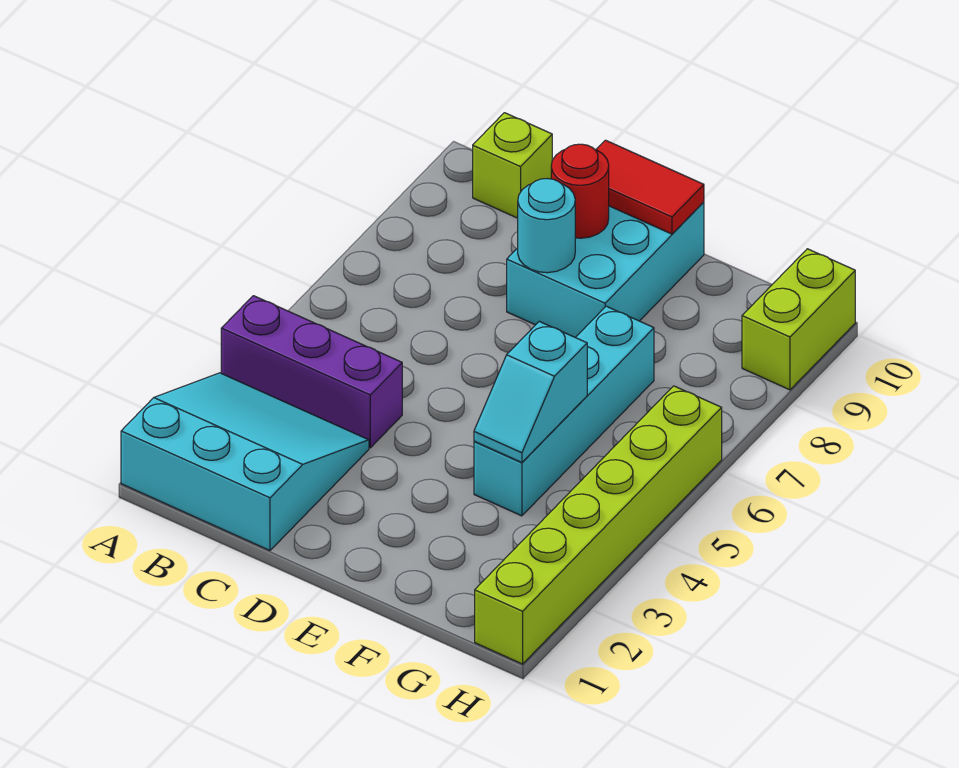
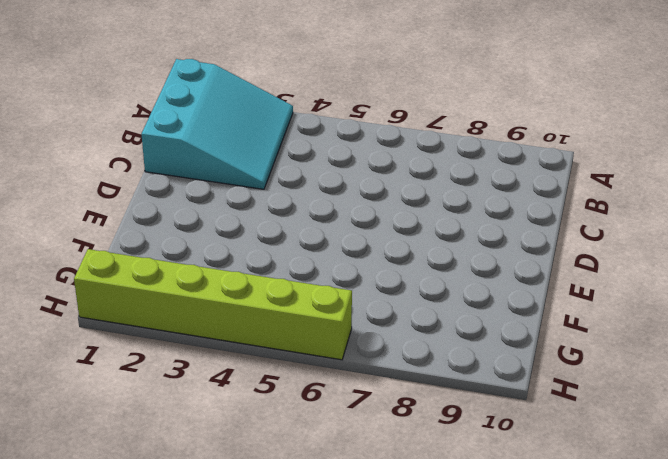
none -> purple brick A4:C4 level 1
none -> lime brick B10 level 1

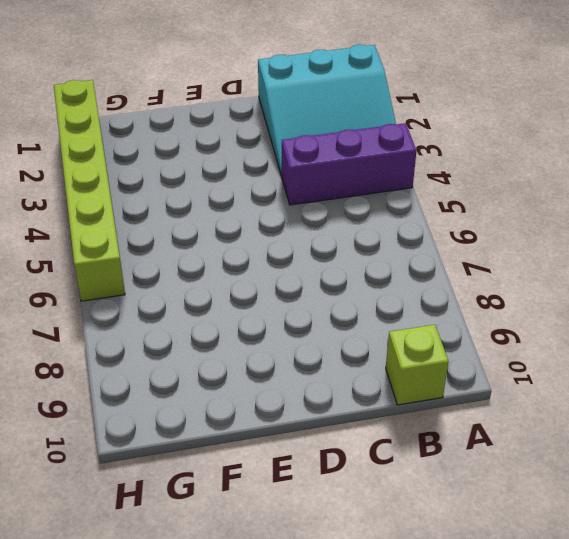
none -> cyan brick D8:E10 level 1
none -> cyan brick F4:F7 level 1

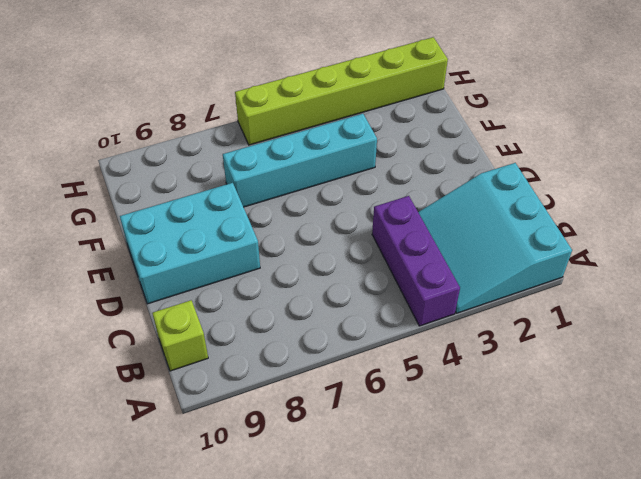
none -> lime brick H9:H10 level 1
none -> cyan round brick D8 level 2

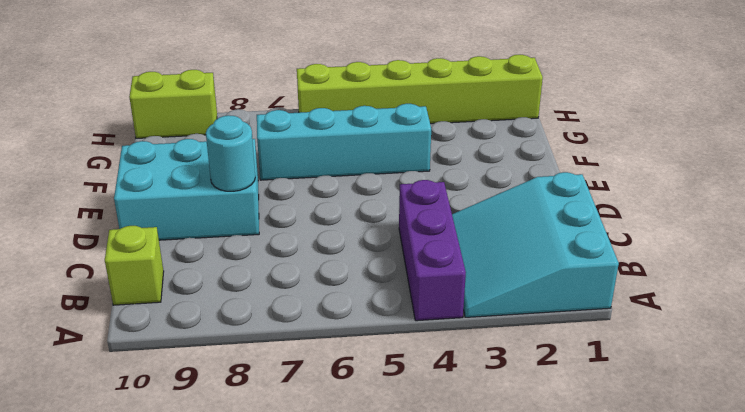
none -> red round brick D9 level 2
none -> red tile D10:E10 level 2

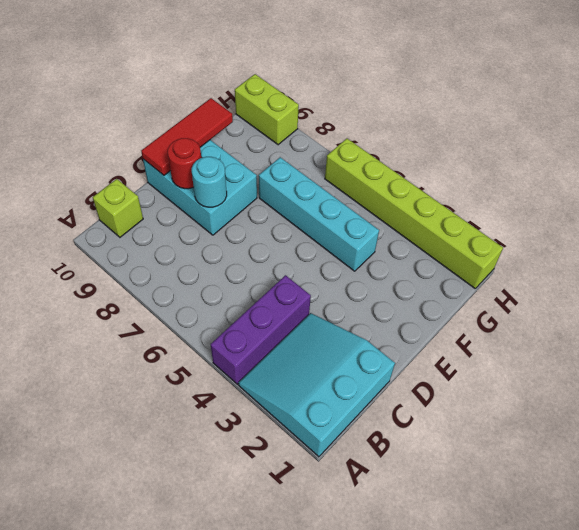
red tile D10:F10 level 2 -> red tile D10:E10 level 2
none -> cyan slope F4:F5 level 2 top 5

